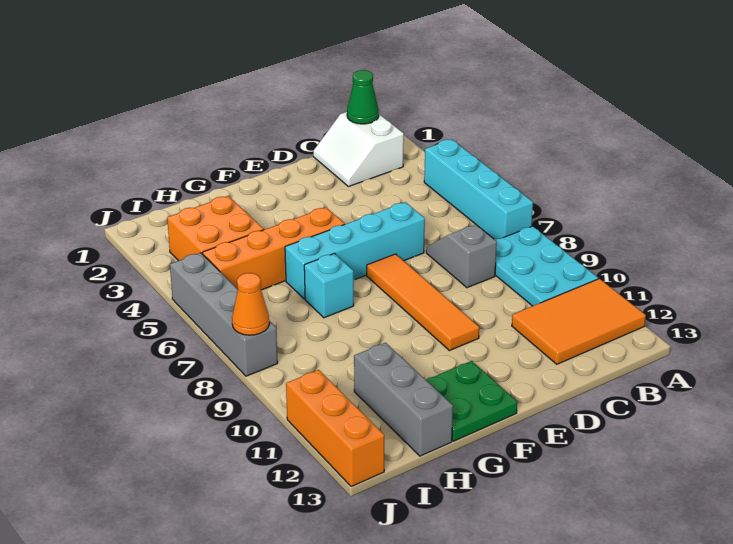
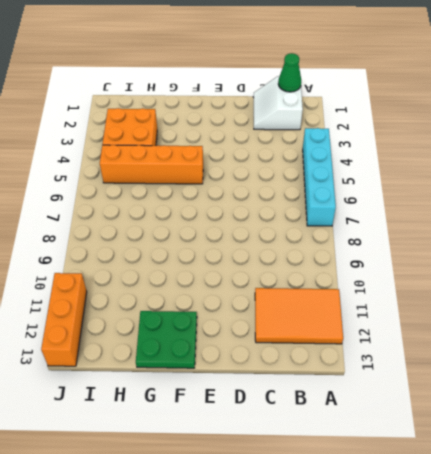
none -> cyan plate A8:B10 level 1
none -> grey slope C7:C8 level 1 top 8
none -> cyan brick D6:G6 level 1

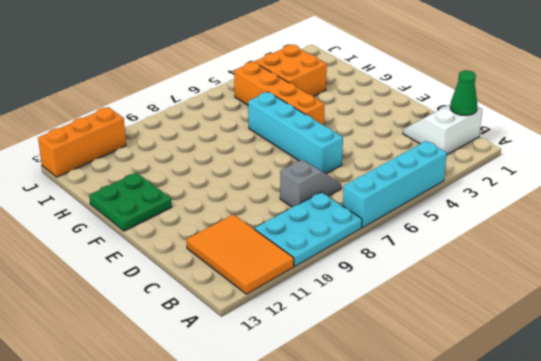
none -> orange tile E7:E10 level 1
none -> cyan brick G7 level 1
none -> grey brick H11:H13 level 1

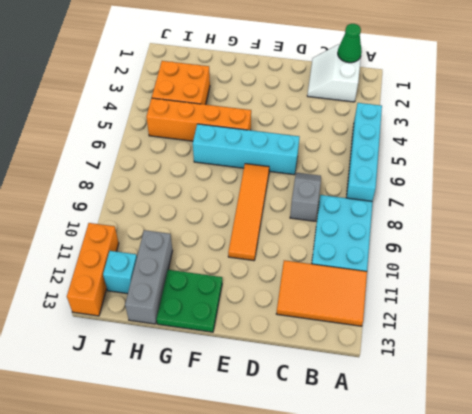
cyan brick I12 level 1 -> cyan brick G7 level 1
none -> grey brick J5:J8 level 1
none -> orange cone J8 level 2

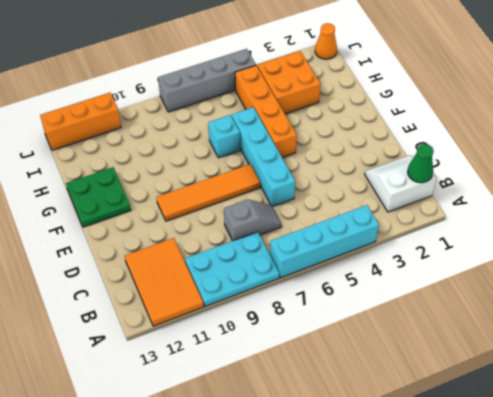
orange cone J1 level 1 -> orange cone J8 level 2
none -> grey brick H11:H13 level 1

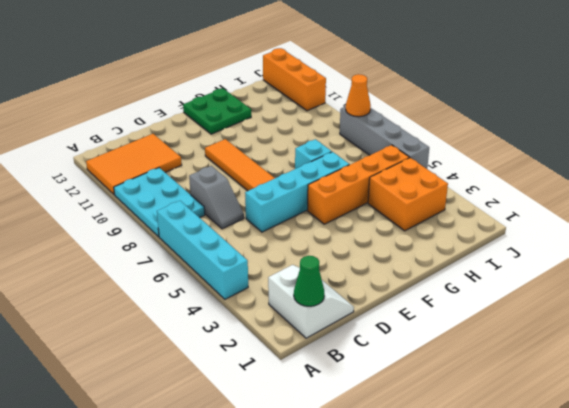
none -> grey brick H11:H13 level 1

